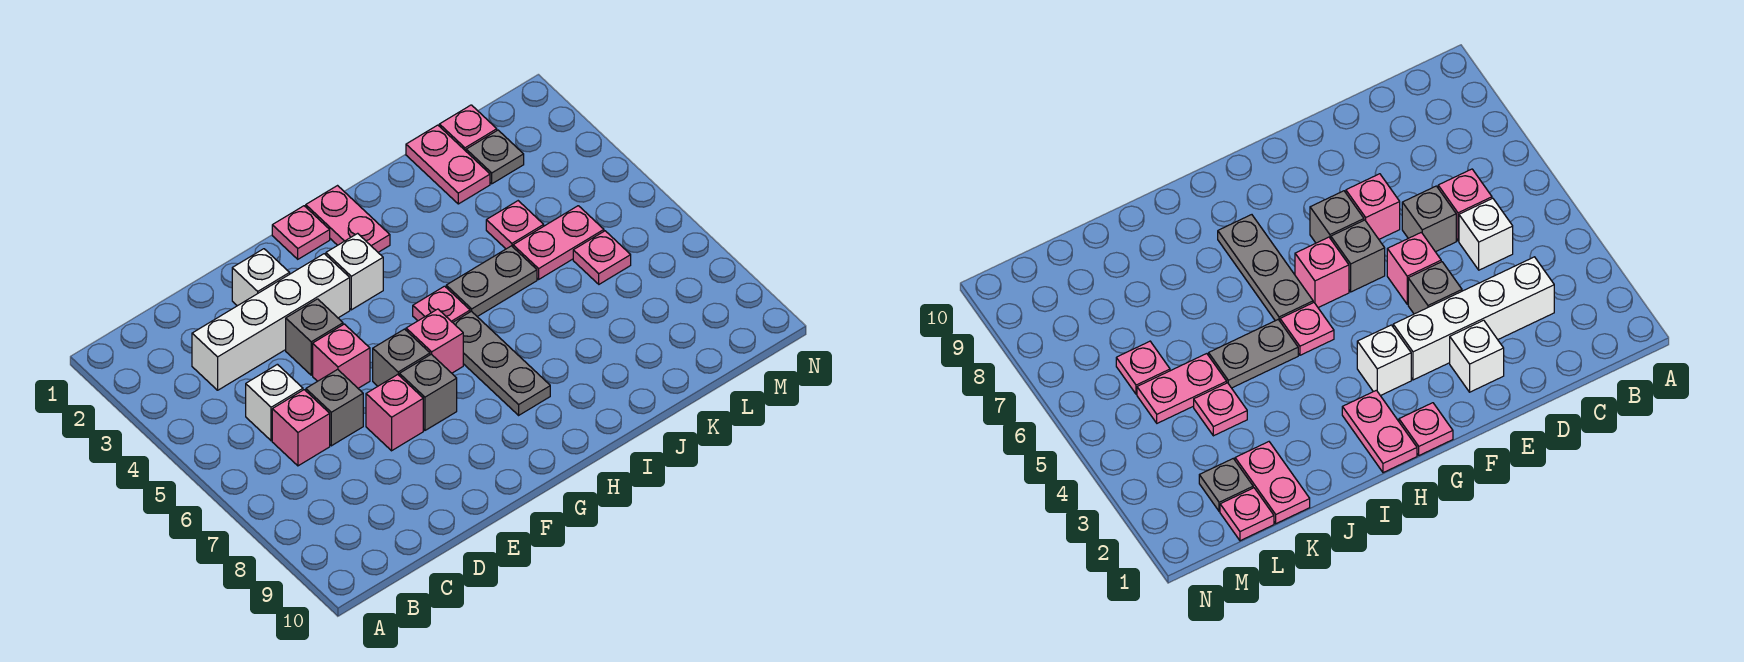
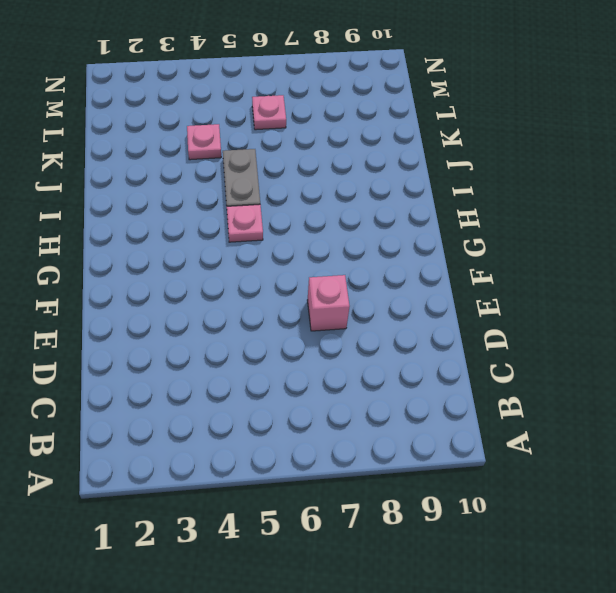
none -> white brick C3:F3 level 1
none -> white brick C5 level 1
none -> pink brick C6 level 1

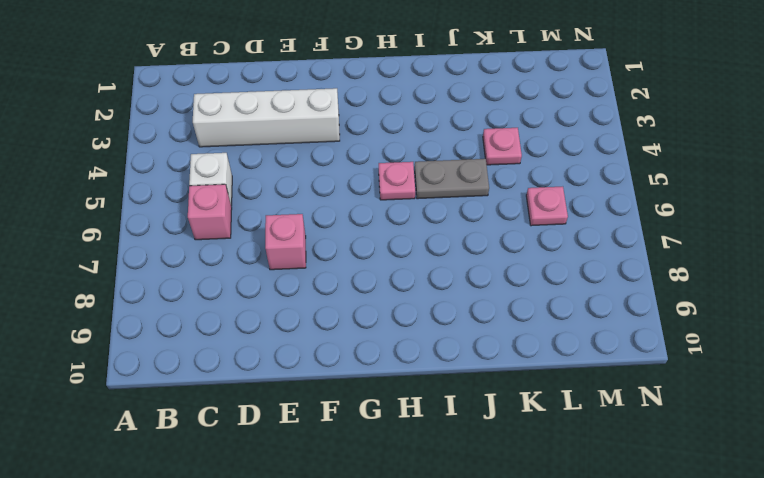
none -> grey brick D6 level 1
none -> white brick E2 level 1
none -> grey brick E4 level 1

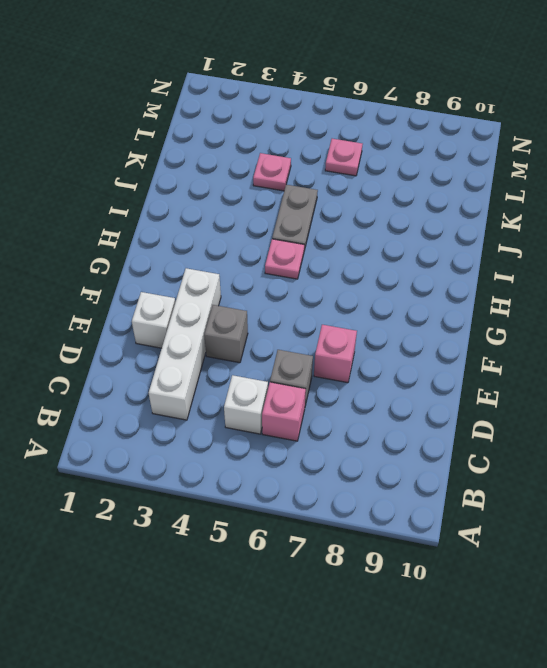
none -> pink brick E5 level 1
none -> grey brick F6 level 1
none -> grey brick F7 level 1

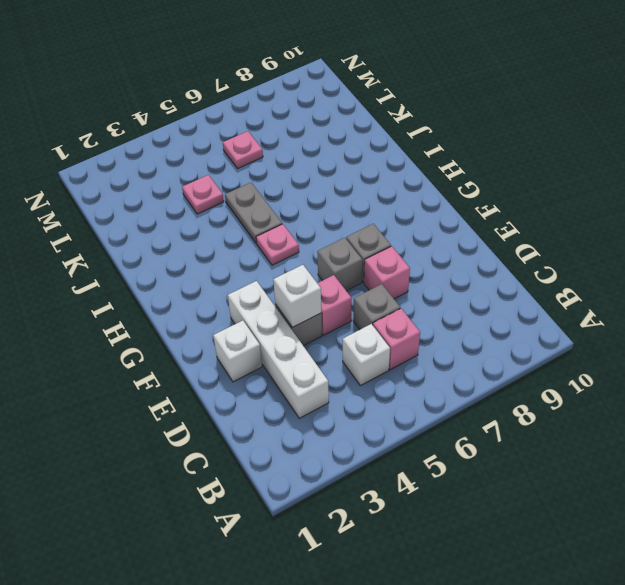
white brick E4 level 2 -> white brick G3 level 1
none -> pink plate G1 level 1
none -> pink brick G6 level 1
none -> pink plate H1:H2 level 1

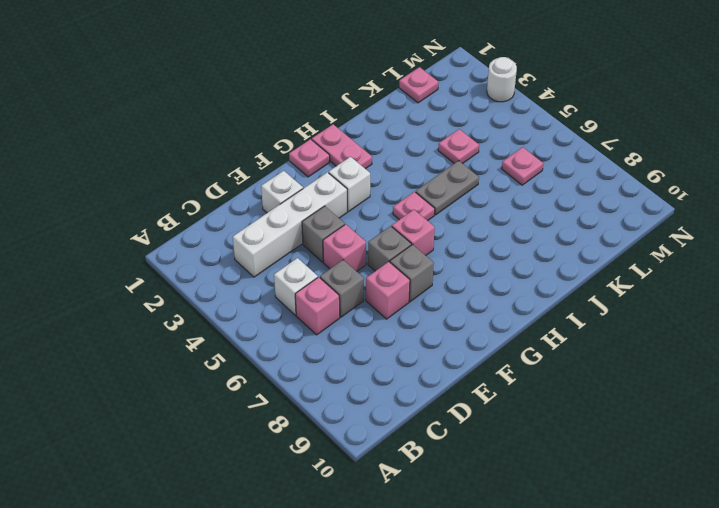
white round brick N3 level 1 -> none
none -> grey plate H6:H8 level 1
none -> pink plate K1:K2 level 1
none -> pink plate K5:L5 level 1

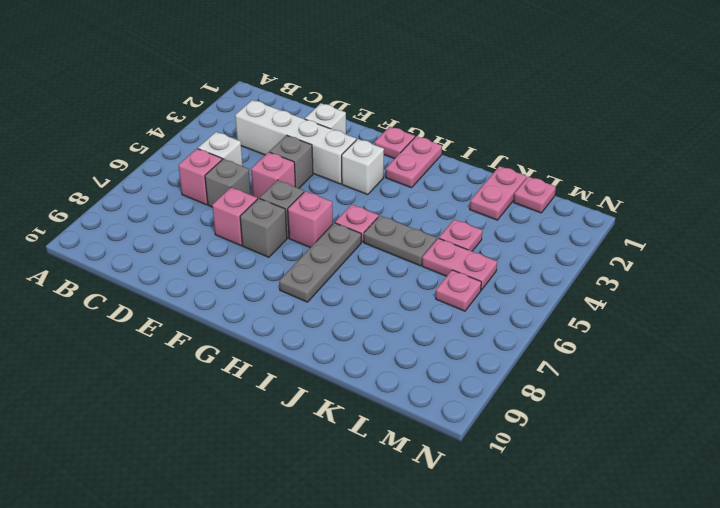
none -> grey plate L2 level 1

